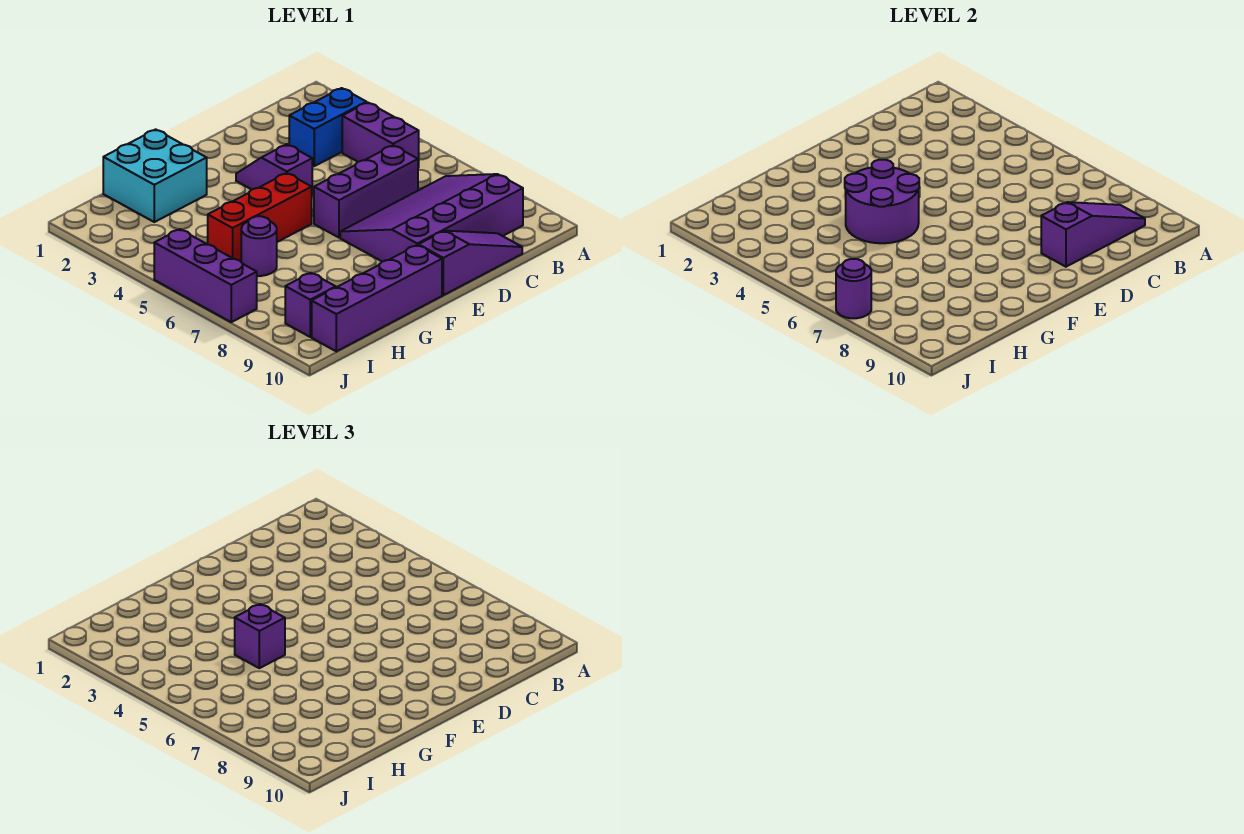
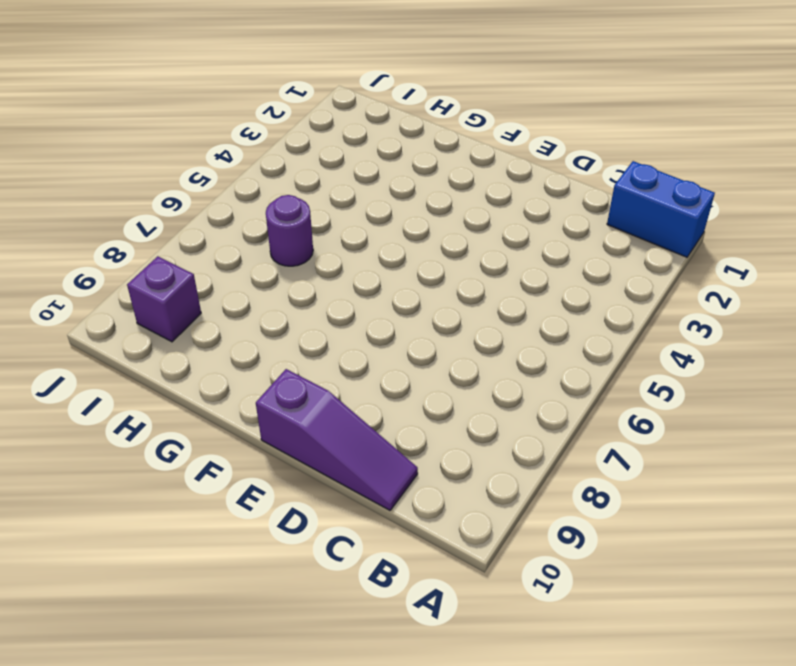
blue brick A1:B1 level 1 -> blue brick B3:C3 level 1
none -> purple brick B4:B5 level 1
none -> purple slope B7:E9 level 1 top 9
none -> purple brick C6:E6 level 1

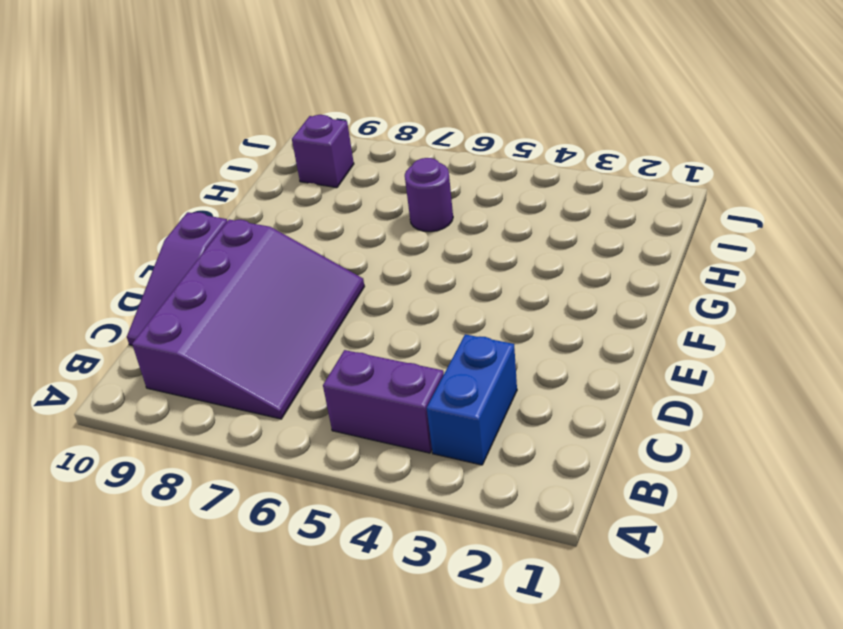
none -> purple brick C6:E6 level 1
none -> purple slope E3:E4 level 1 top 4
none -> red brick F5:H5 level 1

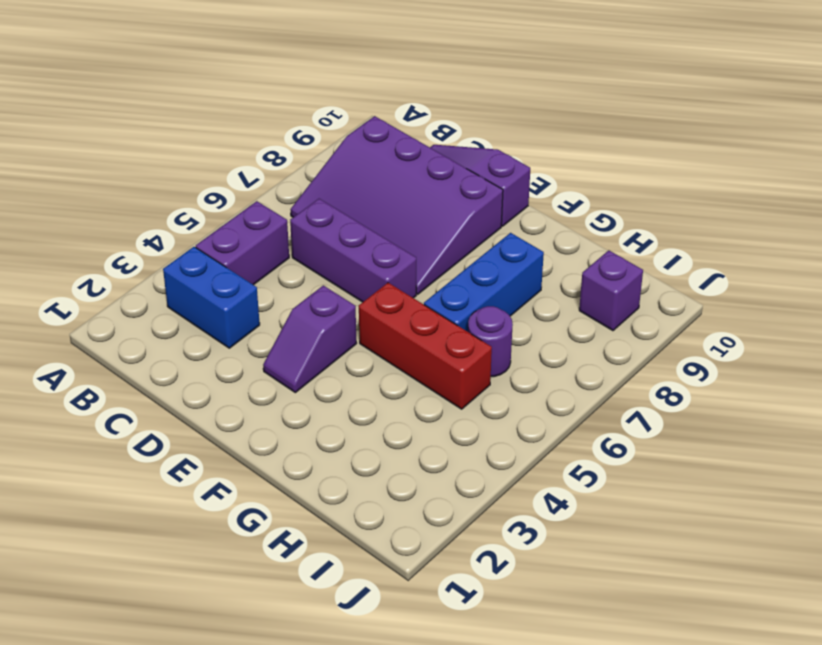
blue brick G6:G8 level 1 -> none
none -> purple brick F10:I10 level 1
none -> cyan brick G1:H2 level 1
none -> purple brick J5:J7 level 1

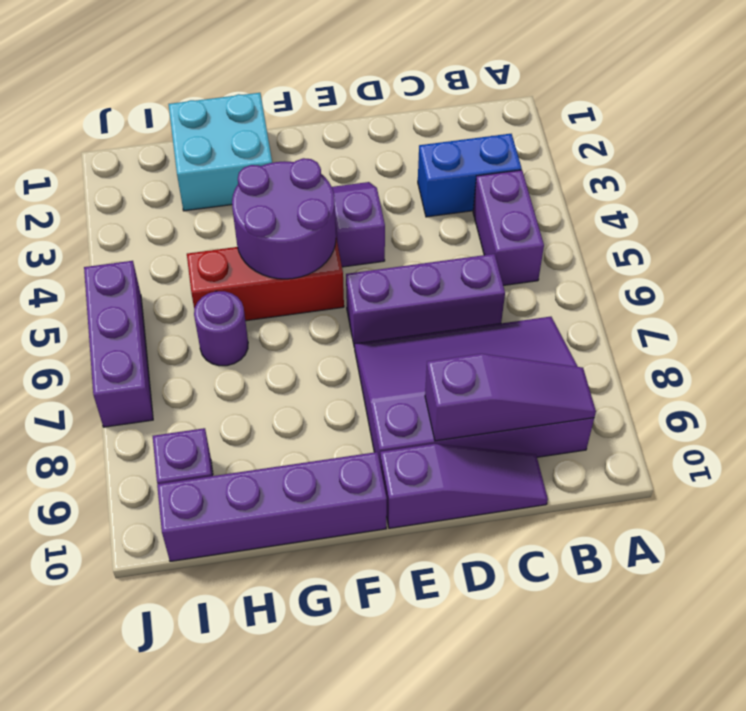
none -> purple round brick J7 level 2
none -> purple brick G5 level 3

